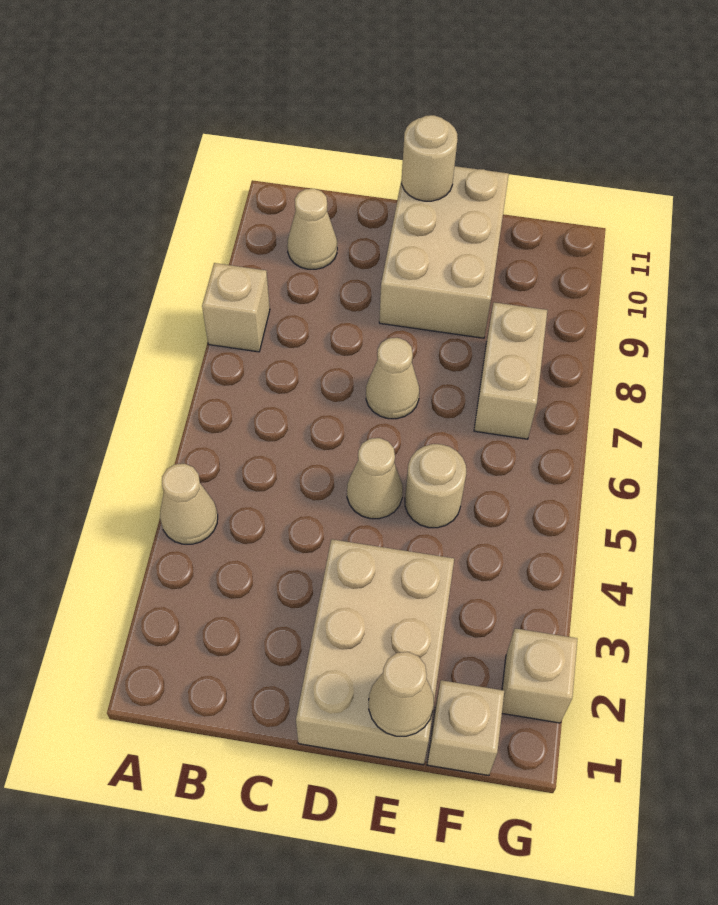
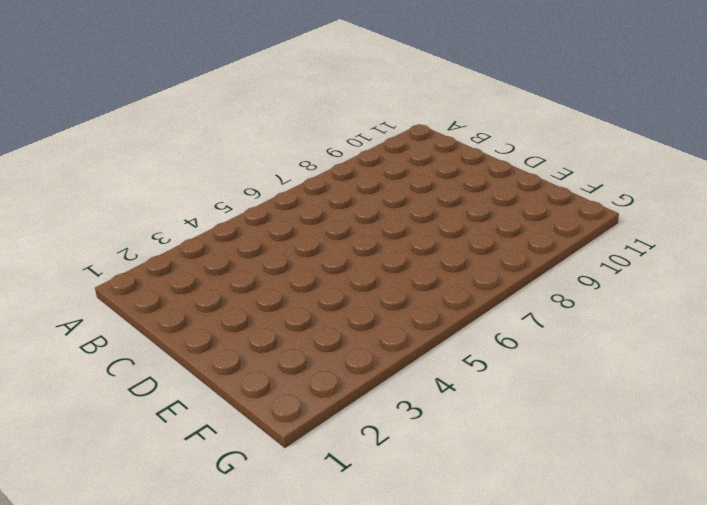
none -> tan cone A4 level 1
none -> tan brick A8 level 1
none -> tan cone B10 level 1

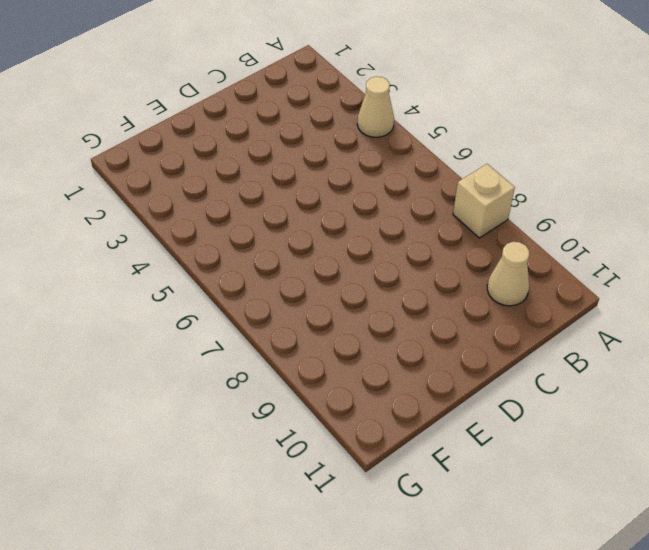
none -> tan brick D1:E3 level 1
none -> tan cone D5 level 1
none -> tan cone D7 level 1

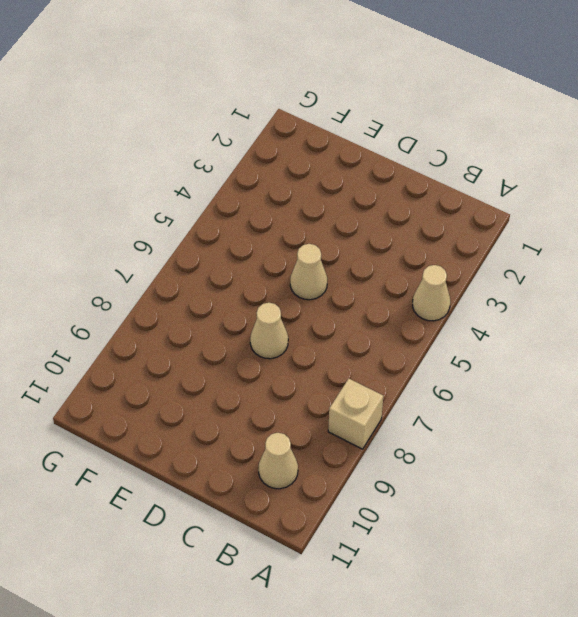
none -> tan brick D1:E3 level 1
none -> tan brick D9:E11 level 1
none -> tan round brick E5 level 1

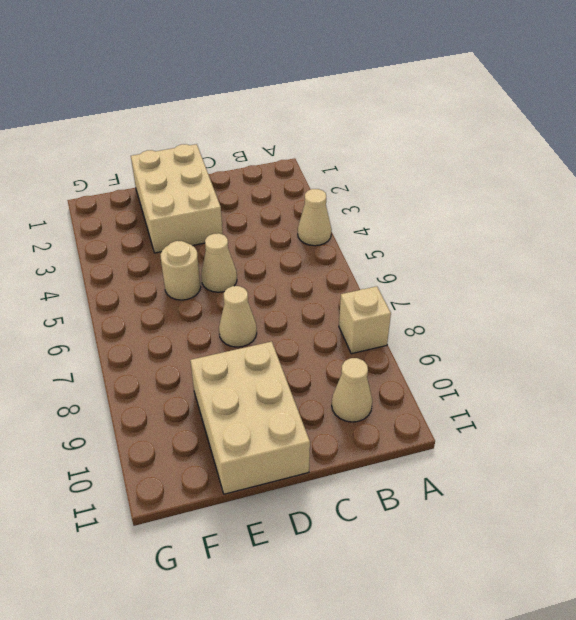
none -> tan brick F1 level 1
none -> tan brick F7:F8 level 1
none -> tan brick G2 level 1

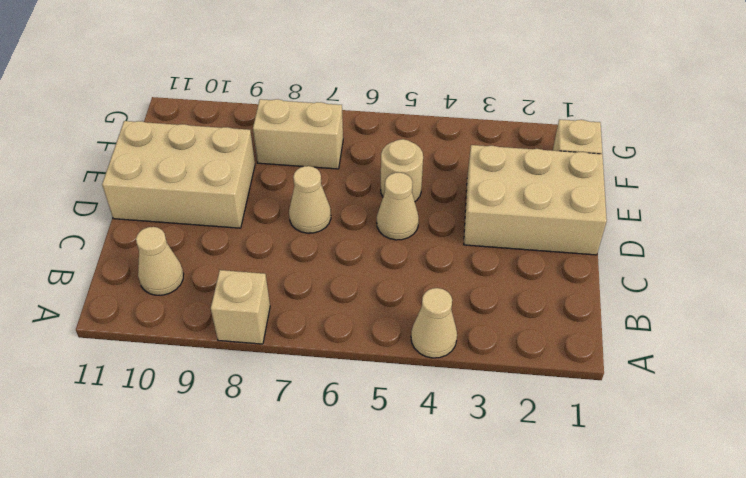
none -> tan brick G2 level 1
none -> tan round brick D11 level 2
none -> tan cone E1 level 2

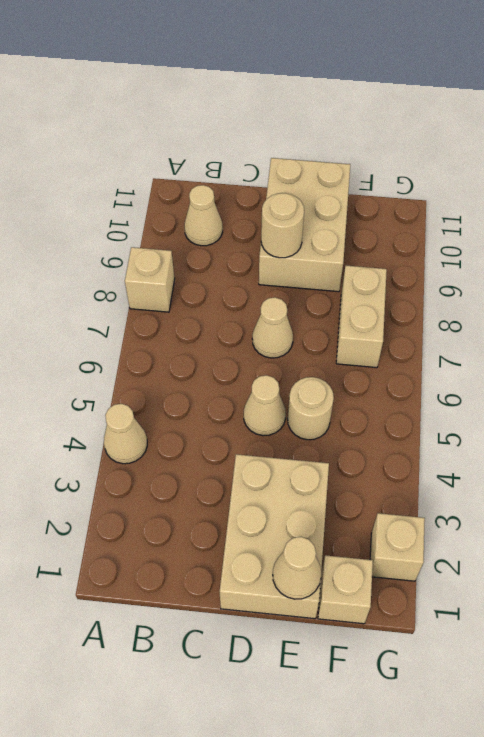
tan round brick D9 level 2 -> tan round brick D11 level 2

